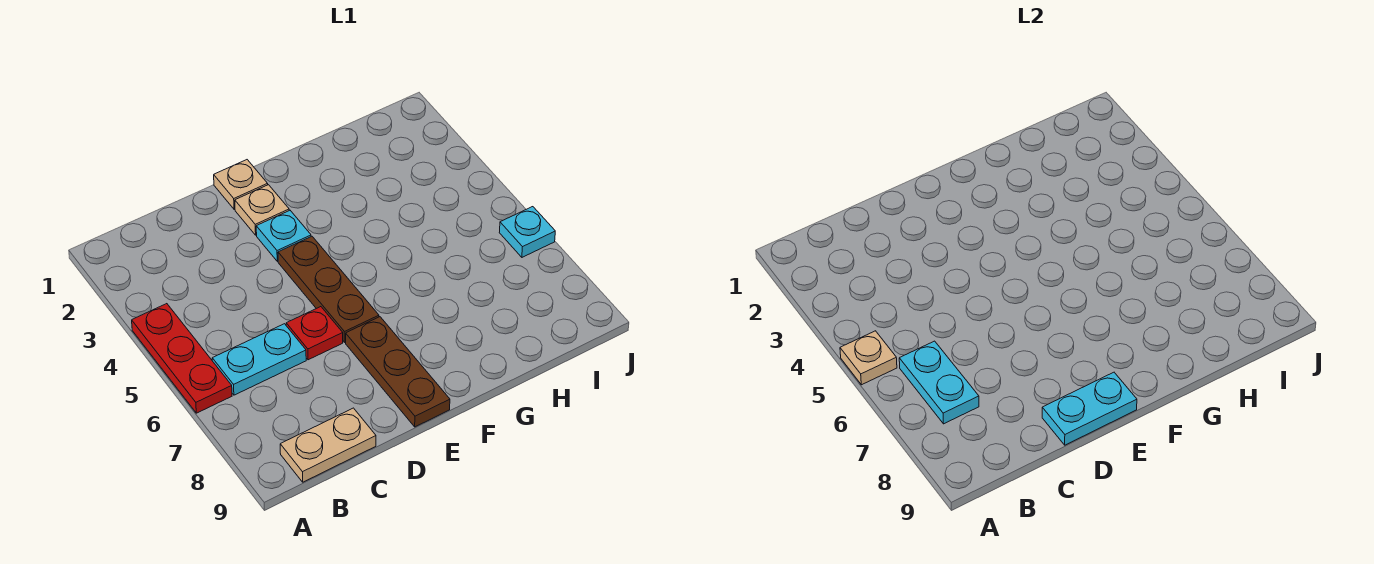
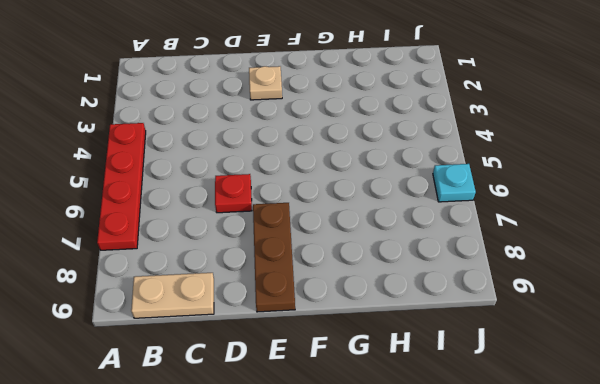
red plate A4:A7 level 1 -> red plate A4:A6 level 1
none -> cyan plate B6:C6 level 1
none -> tan plate E1 level 1
none -> cyan plate E3 level 1

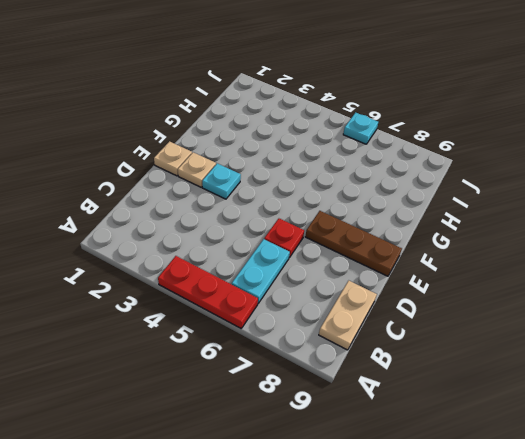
none -> brown plate E4:E6 level 1
none -> tan plate A5 level 2
none -> cyan plate B6:B7 level 2

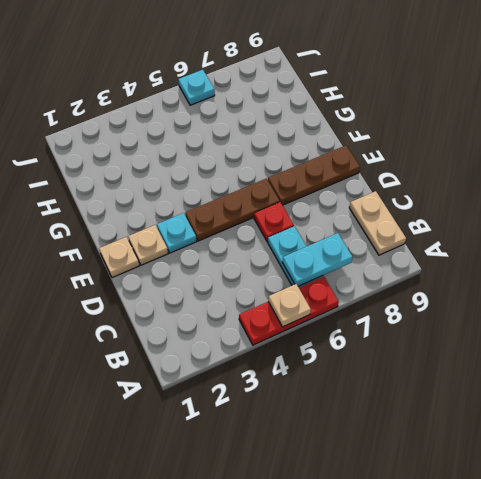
none -> cyan plate D9:E9 level 2

